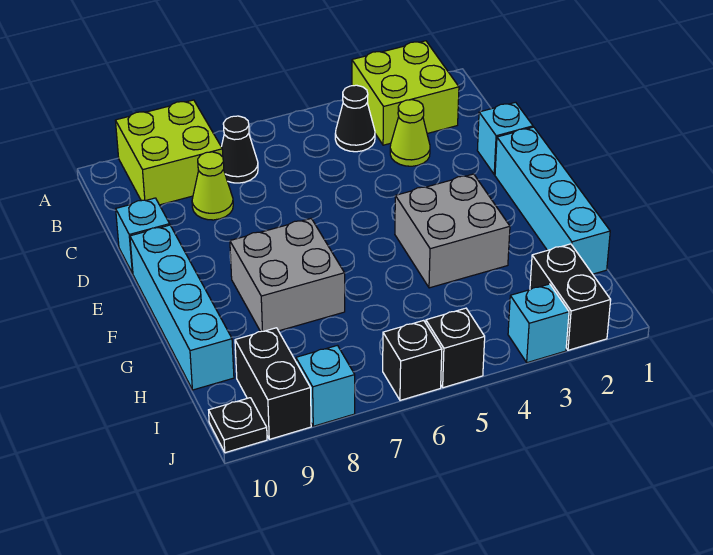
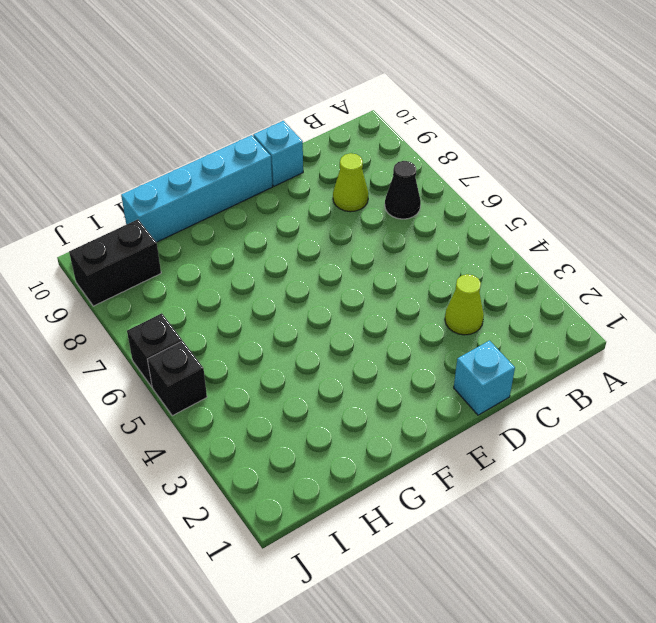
none -> lime brick A2:B3 level 1
none -> lime brick A8:B9 level 1
none -> black cone B4 level 1

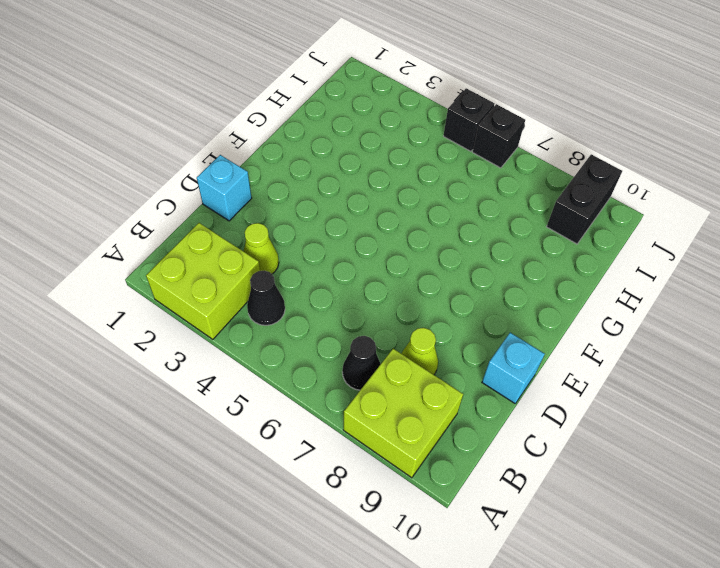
none -> cyan brick E1:H1 level 1
none -> cyan brick E10:H10 level 1
none -> grey brick F3:G4 level 1

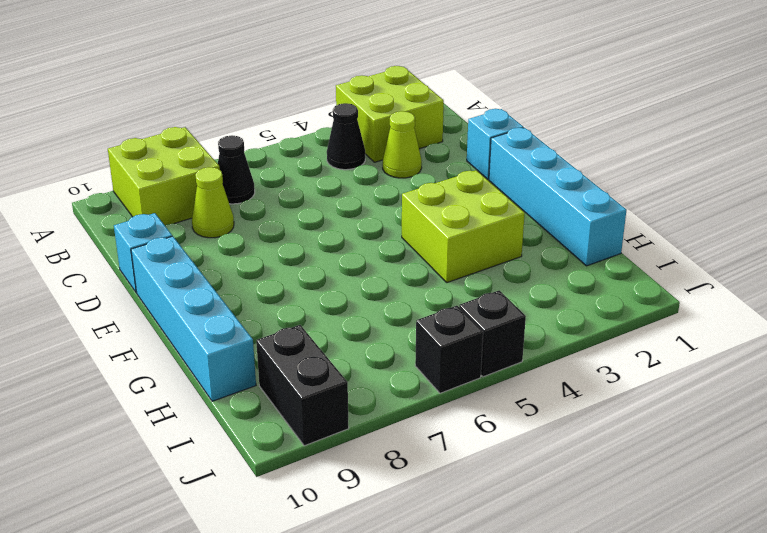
lime brick F3:G4 level 1 -> grey brick F3:G4 level 1
none -> grey brick F7:G8 level 1
none -> black brick I2:J2 level 1
none -> cyan brick J3 level 1

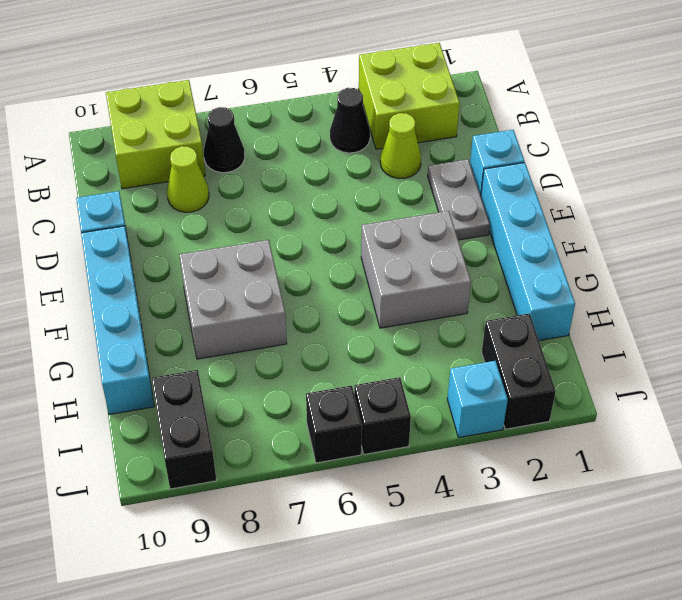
grey plate D2:E2 level 1 -> none
none -> cyan brick J8 level 1
none -> black plate J10 level 1

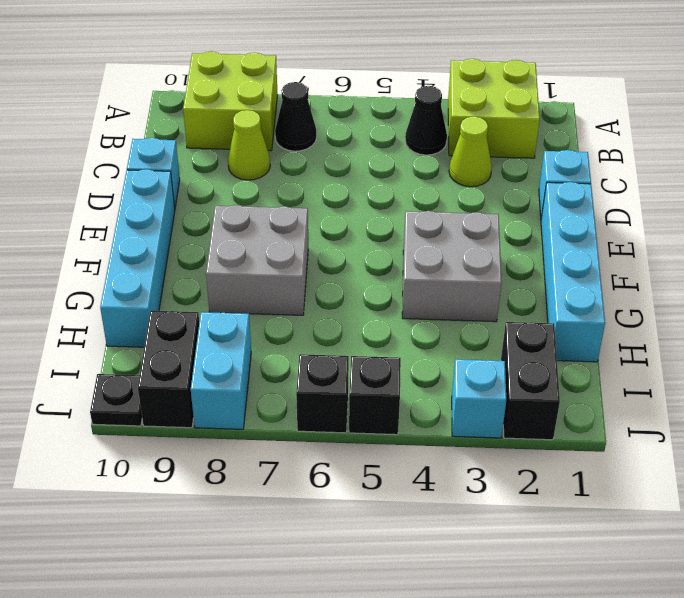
cyan brick I8:J8 level 1 -> cyan brick J8 level 1

